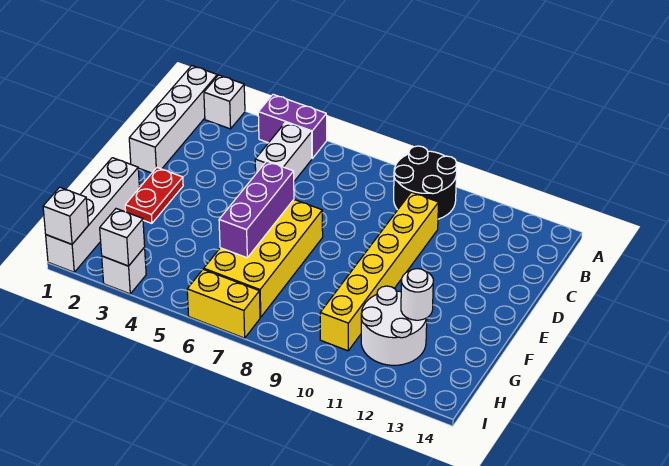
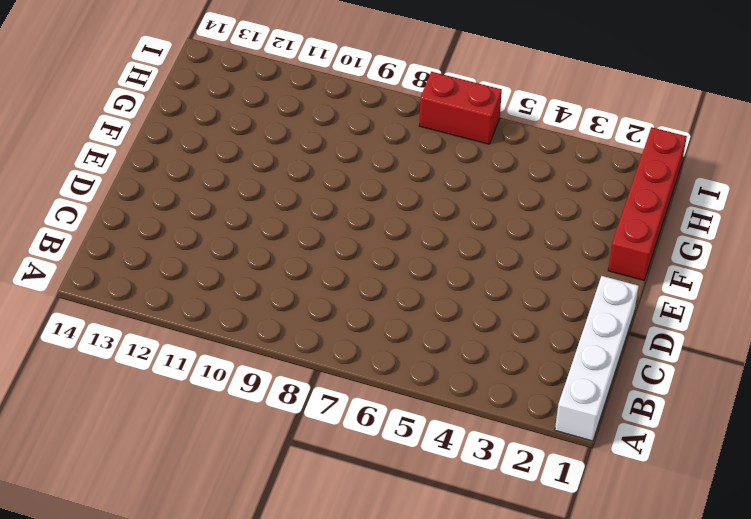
red brick F1:I1 level 1 -> white brick F1:I1 level 1
red brick I6:I7 level 1 -> yellow brick I6:I7 level 1
none -> white brick A2 level 1
none -> purple brick A4:A5 level 1
none -> black round brick A9:B10 level 1

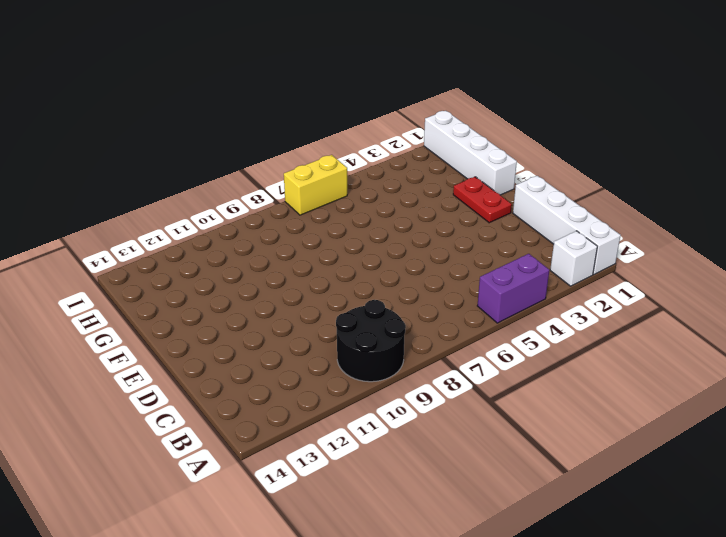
none -> white brick B5:C5 level 1
none -> yellow brick C10:H10 level 1
none -> yellow brick E6:H7 level 1

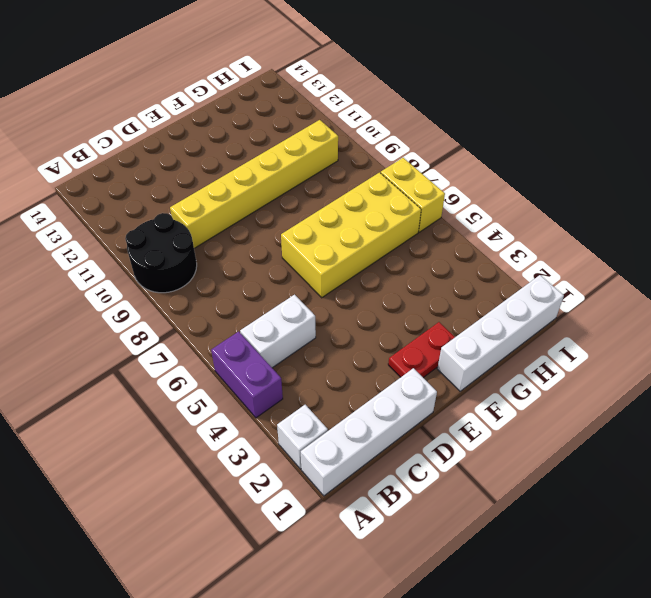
none -> white round brick G11:H12 level 1
none -> white brick I3 level 1
none -> purple brick E6:G6 level 2

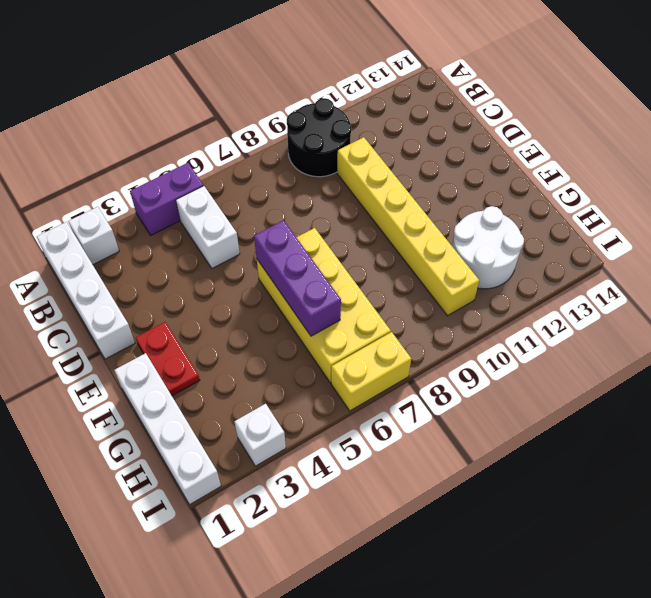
none -> white round brick G12 level 2
none -> white brick I1 level 2
none -> white brick I3 level 2

